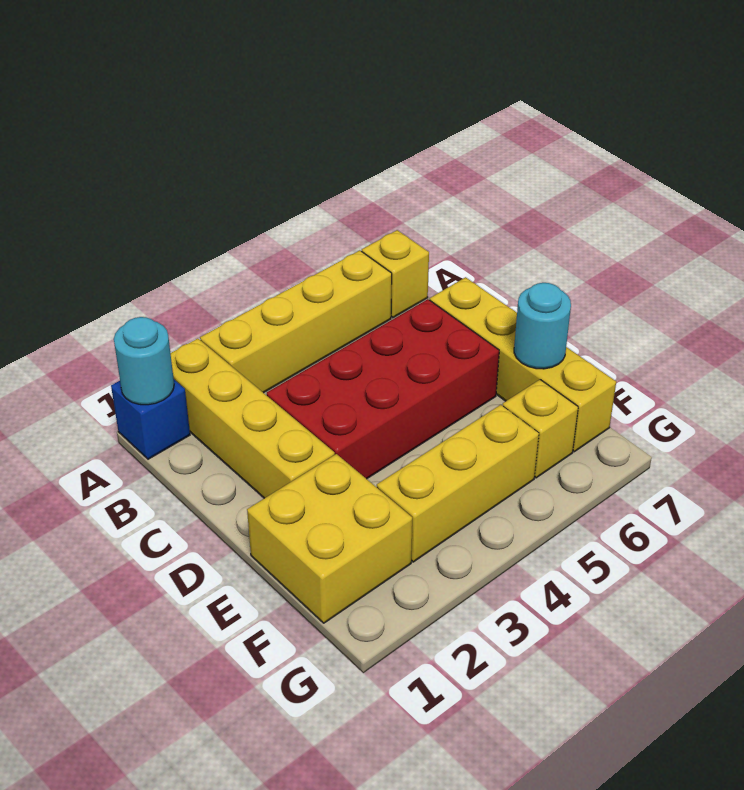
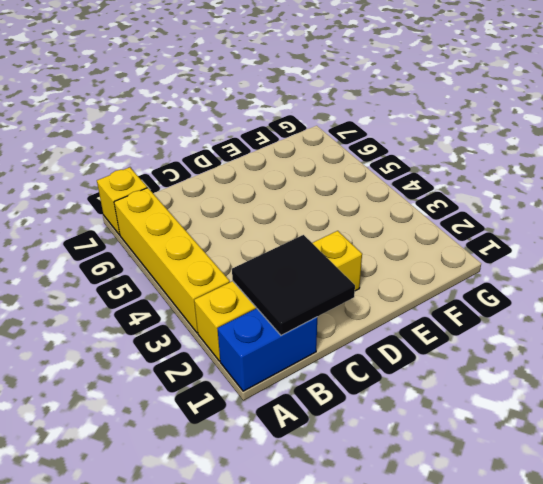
blue brick A1:B1 level 1 -> blue brick A1 level 1
black tile B1:C2 level 2 -> none
none -> red brick C3:D6 level 1
none -> yellow brick C7:F7 level 1

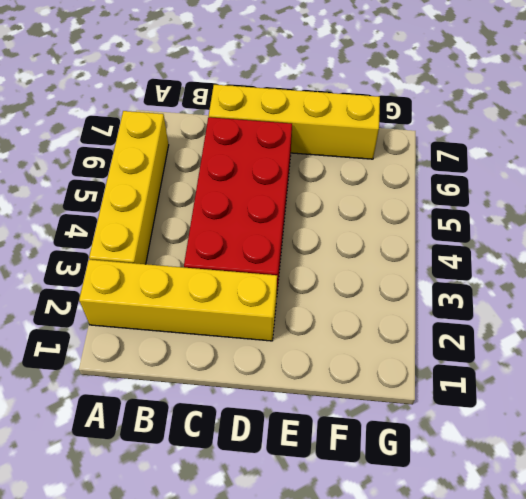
none -> blue brick A1 level 1
none -> yellow brick A7 level 1

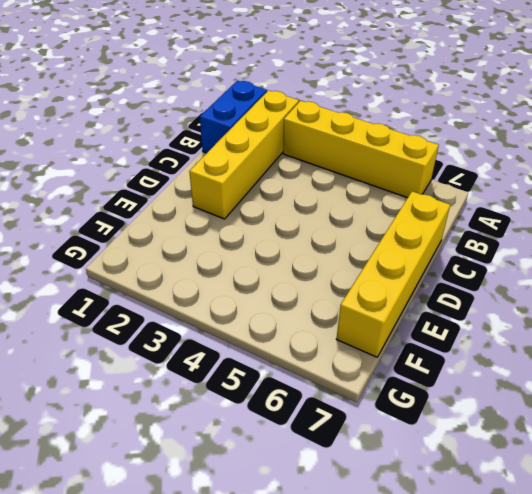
blue brick A1:B1 level 1 -> blue brick A1 level 1
none -> yellow brick A7 level 1
none -> red brick C3:D6 level 1

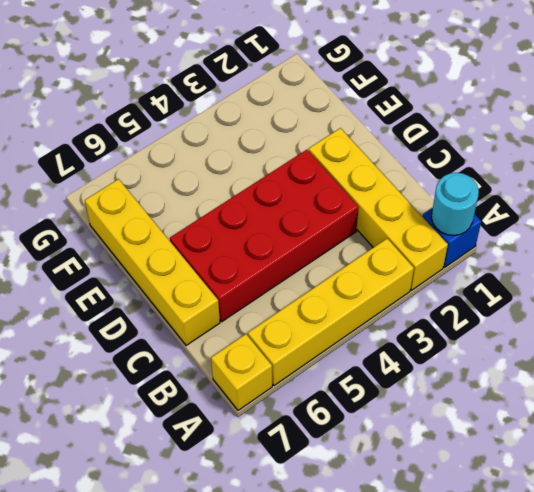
none -> yellow brick E1:F2 level 1
none -> yellow brick F3:F5 level 1

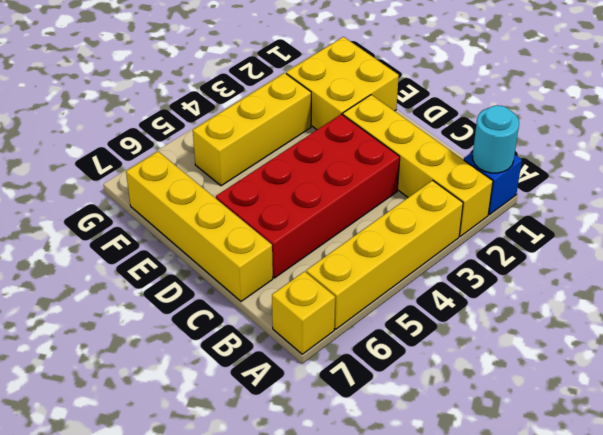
none -> yellow brick F6 level 1
none -> cyan round brick E7 level 2

